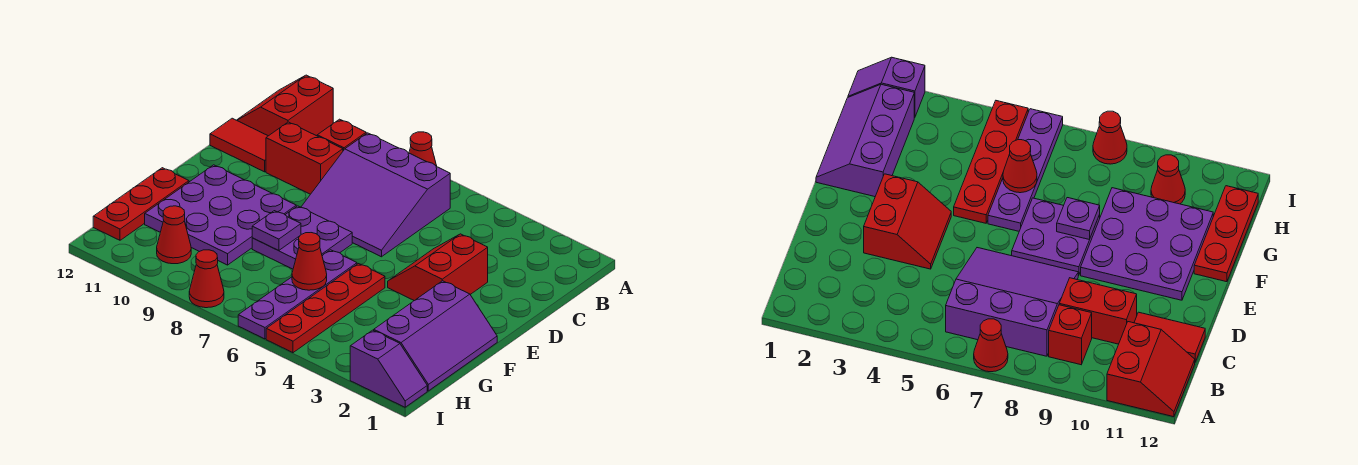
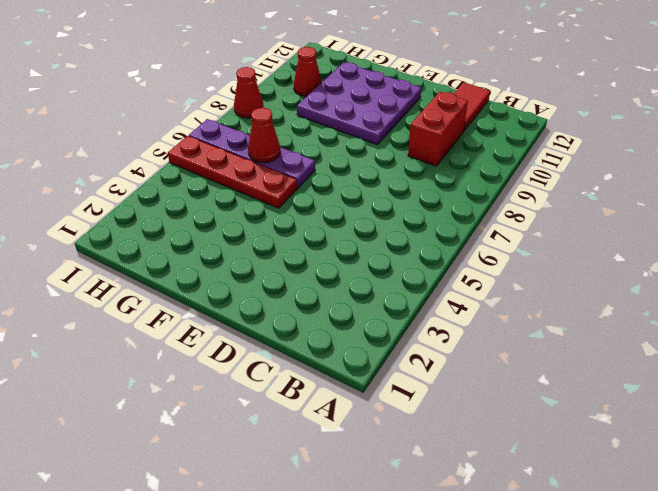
none -> red cone A7 level 1
none -> red slope A11:B12 level 1 top 11
none -> purple slope B6:D8 level 1 top B

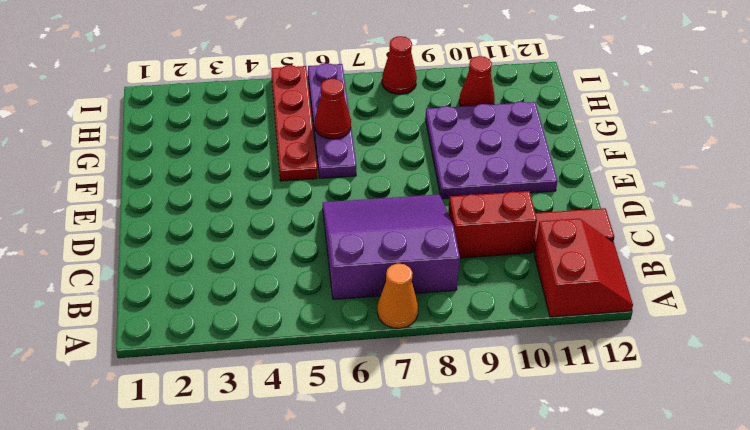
orange cone A7 level 1 -> red cone A7 level 1
none -> red brick B9 level 1
none -> red slope D3:E4 level 1 top 3
none -> purple plate E7:F8 level 1

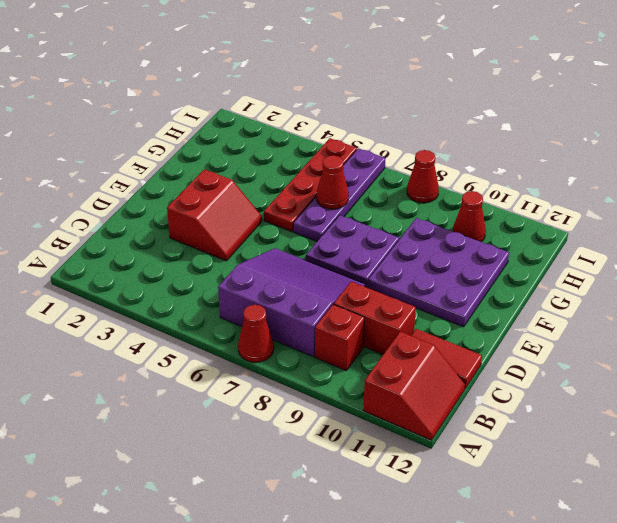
none -> purple slope F1:H2 level 1 top 2
none -> red plate F12:H12 level 1
none -> purple slope I1:I2 level 1 top 2

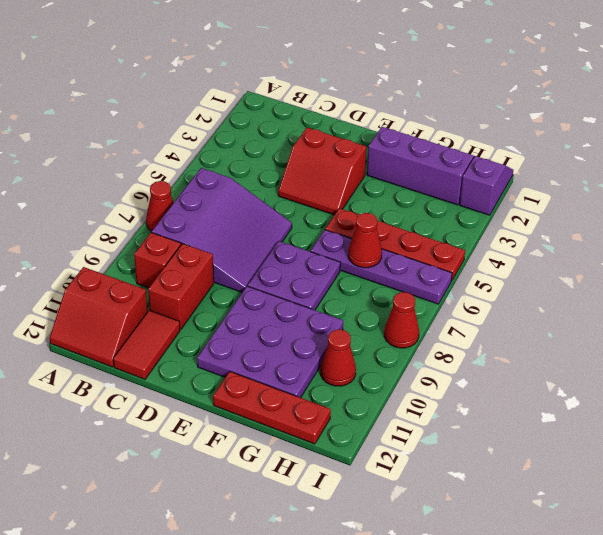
none -> purple plate F8 level 2

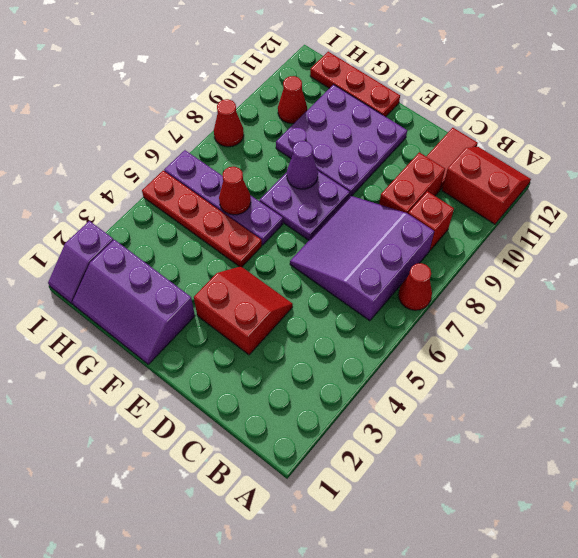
purple cone F8 level 2 -> purple plate F8 level 2

